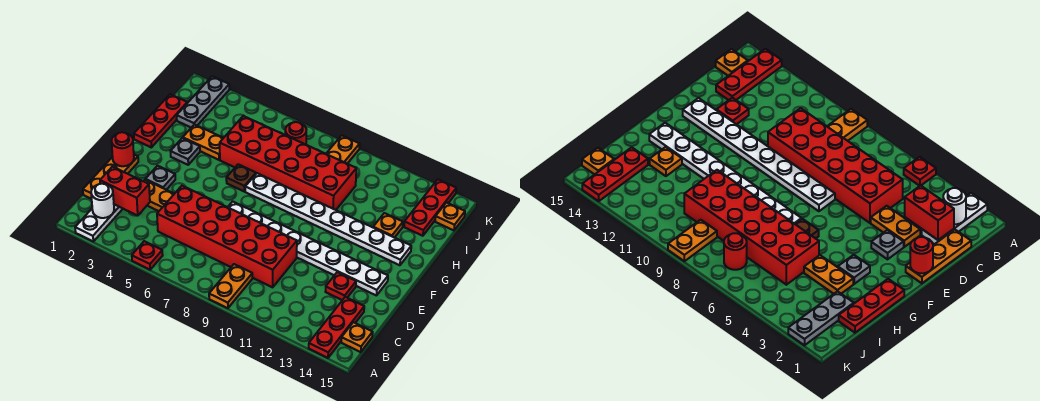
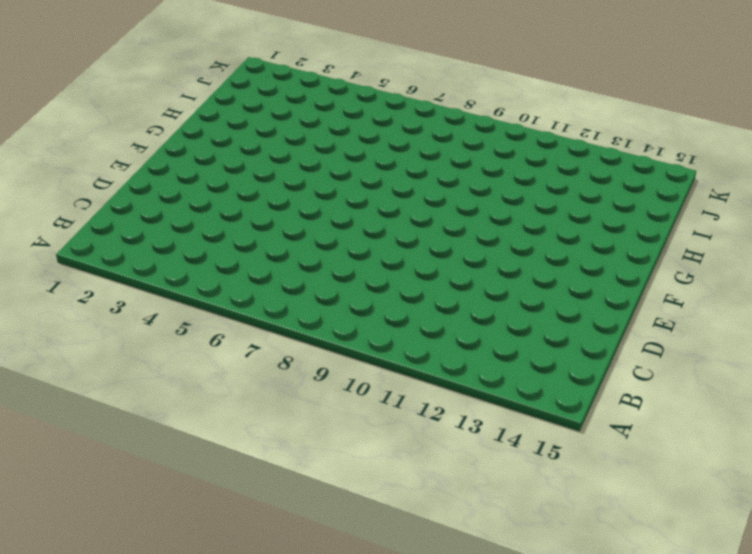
none -> white plate A2:C2 level 1
none -> red plate A5 level 1
none -> orange plate A9:B9 level 1

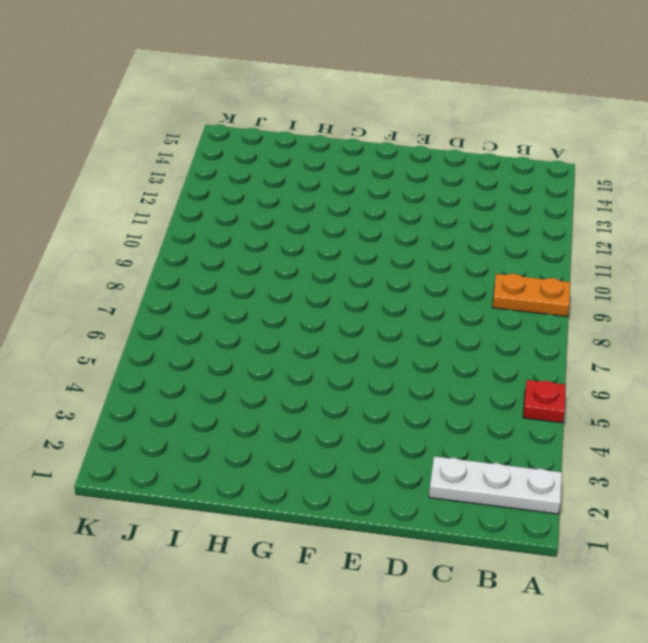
none -> red plate A14:C14 level 1
none -> orange plate B15 level 1
none -> orange plate C1:E1 level 1

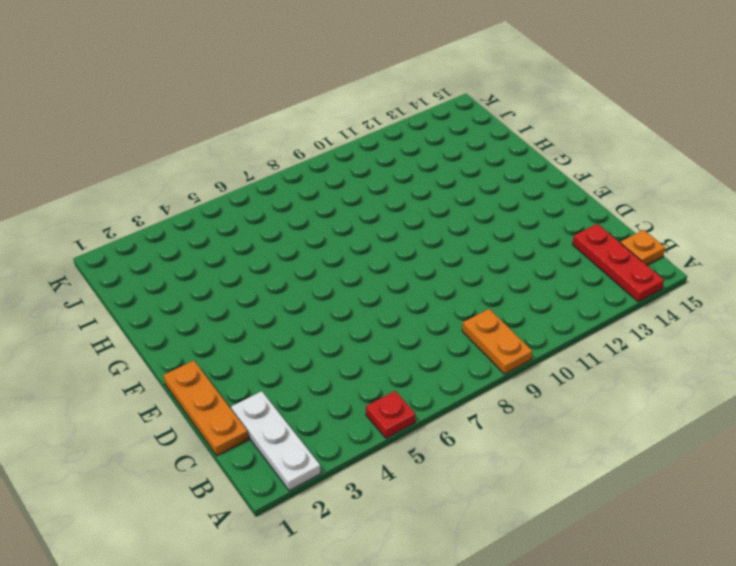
none -> red brick C5:D10 level 1
none -> orange plate D3:D4 level 1
none -> red plate D13 level 1

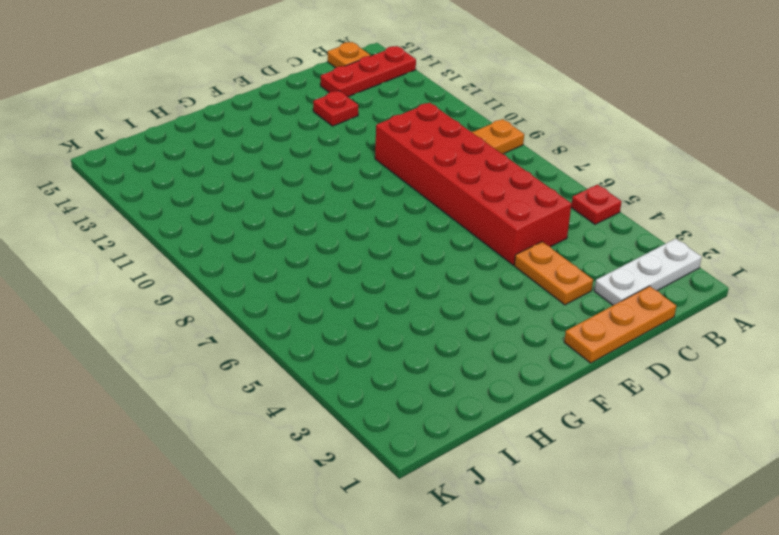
none -> grey plate E3 level 1
none -> white plate E7:E14 level 1
none -> red plate G1:I1 level 1

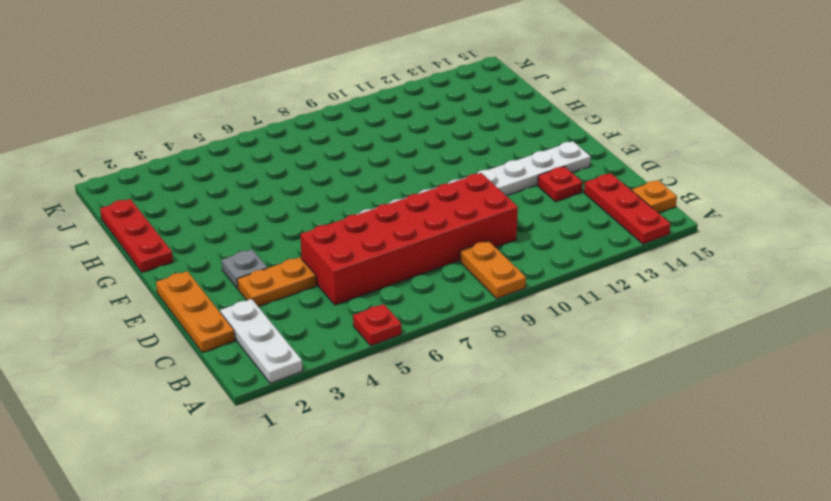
none -> grey plate G3 level 1
none -> brown plate G6 level 1
none -> white plate G7:G14 level 1

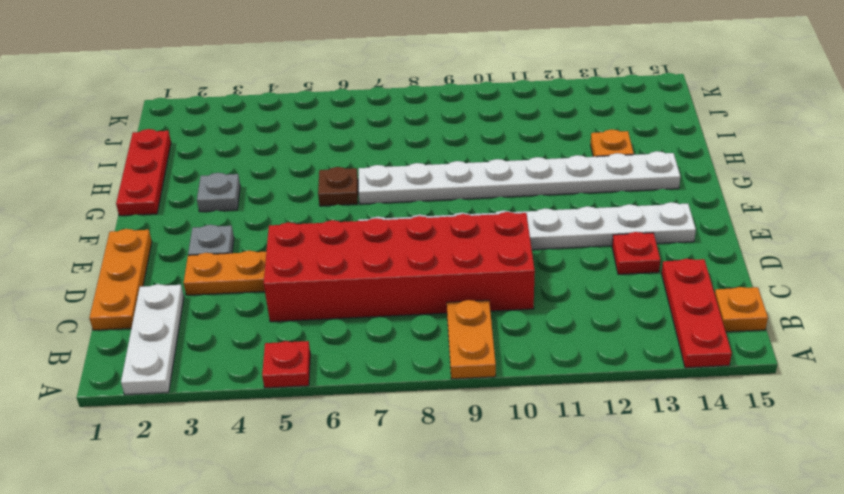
none -> orange plate H3:H4 level 1
none -> red brick H5:I10 level 1
none -> grey plate I2:K2 level 1

